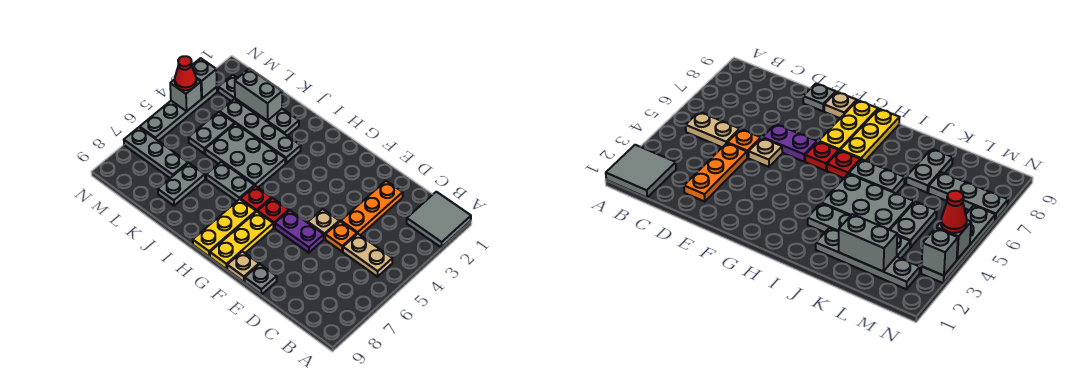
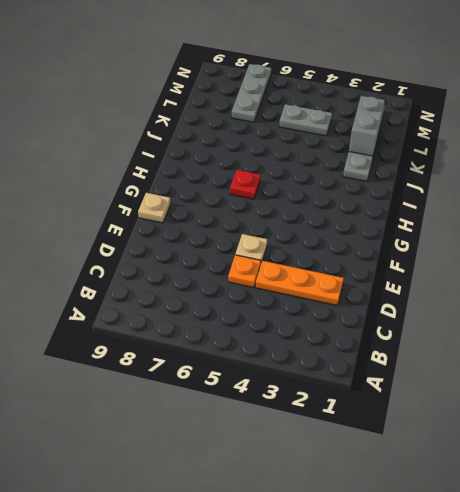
none -> grey tile A1:B2 level 1
none -> tan plate B5:C5 level 1
none -> purple plate E6:F6 level 1

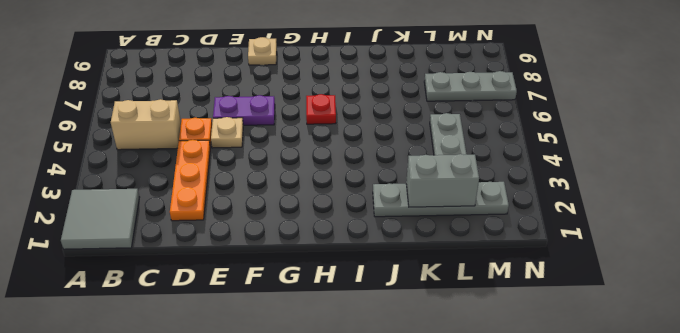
tan brick B5:C5 level 1 -> tan plate B5:C5 level 1
none -> grey plate E9 level 1
none -> red plate G6 level 1
none -> yellow plate G7:G9 level 1

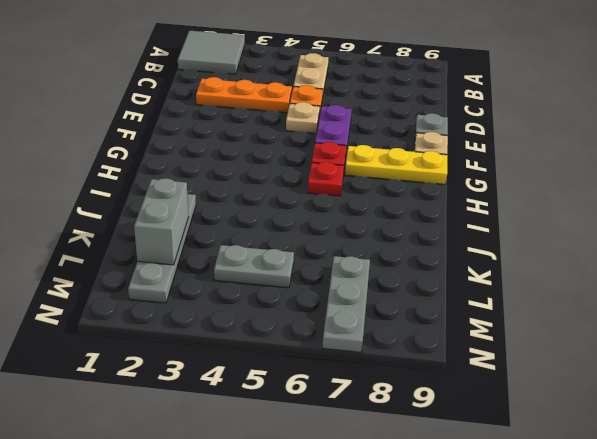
none -> yellow plate H7:H9 level 1
none -> grey plate I3:L3 level 1
none -> grey plate I4:K5 level 1

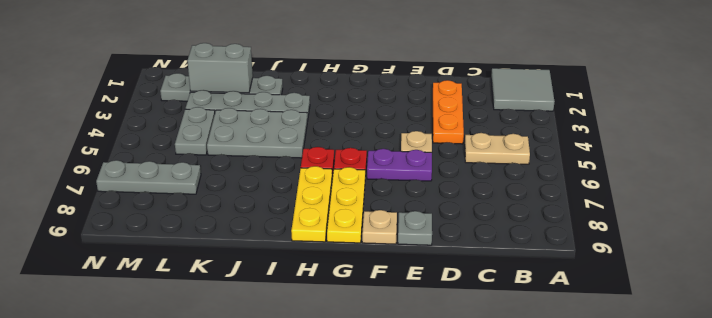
none -> orange plate D5 level 1
none -> grey plate I6:J6 level 1
none -> grey plate K7:K8 level 1

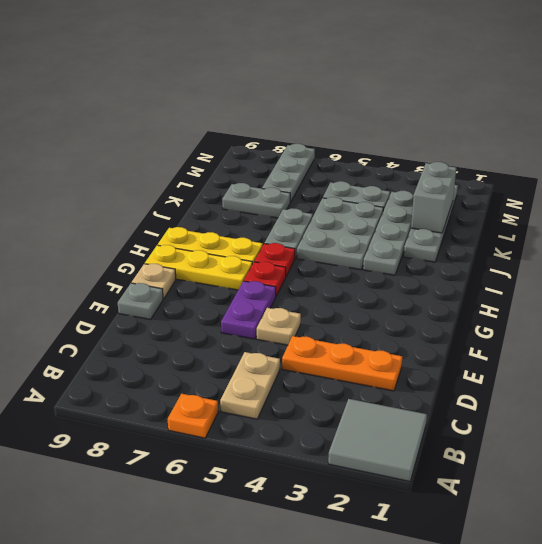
orange plate A6 level 1 -> orange plate D5 level 1
none -> grey plate N3:N6 level 1
none -> grey brick N3 level 2
none -> grey brick N4 level 2

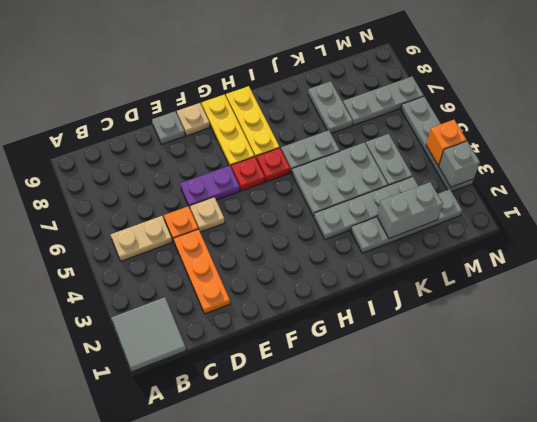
orange brick N4 level 2 -> grey brick N4 level 2
none -> red cone N4 level 3

